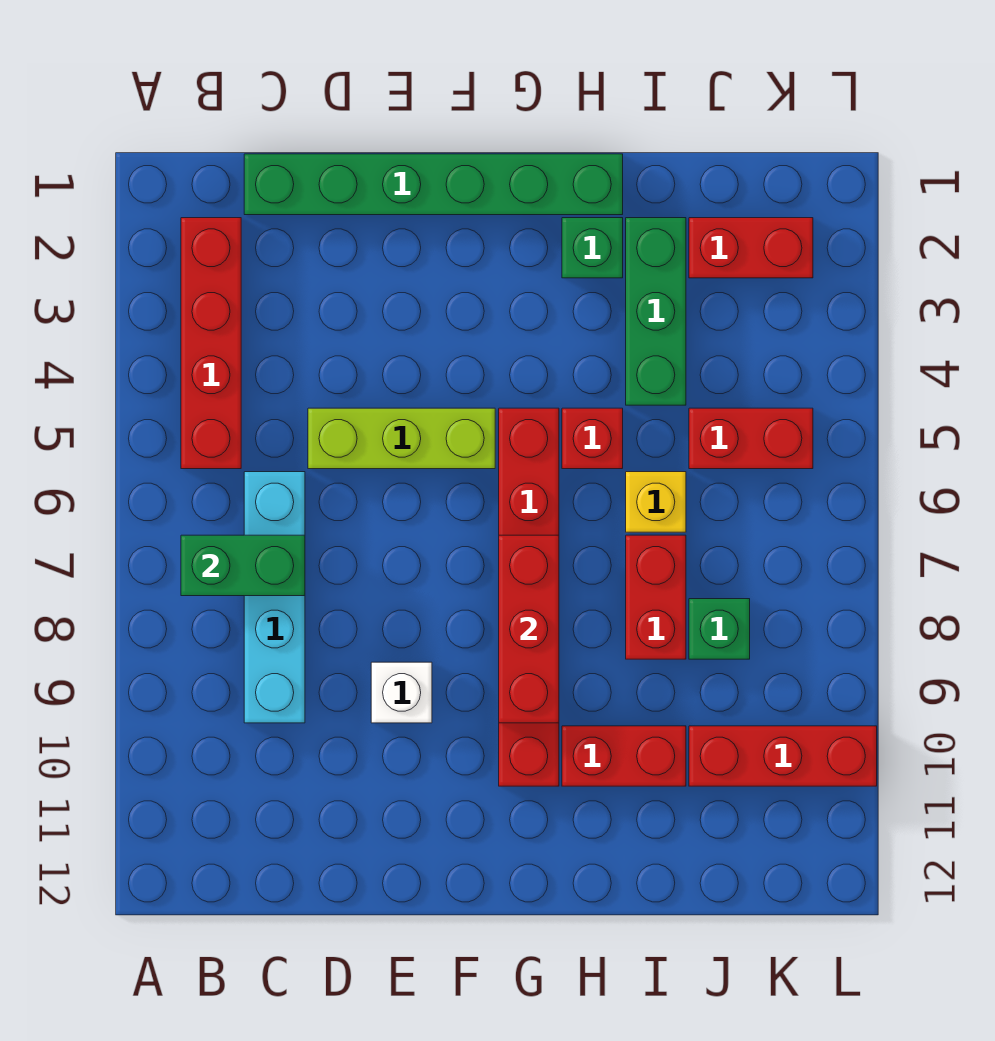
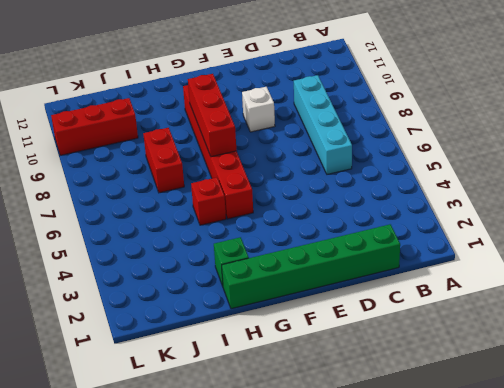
none -> red brick B2:B5 level 1
none -> lime brick D5:F5 level 1
none -> red brick H10:I10 level 1

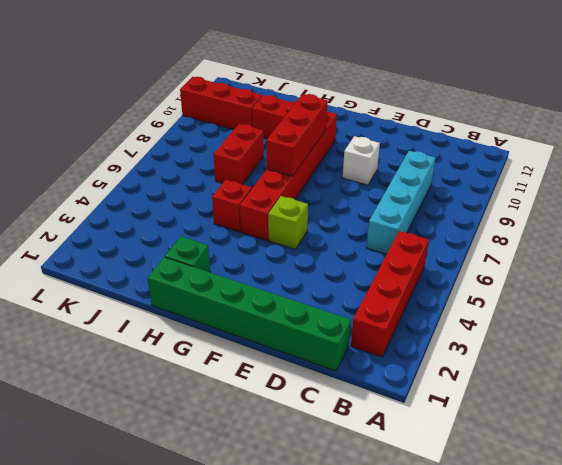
lime brick F5 level 1 -> lime brick D5:F5 level 1
none -> green brick I2:I4 level 1
none -> yellow brick I6 level 1
none -> red brick J2:K2 level 1

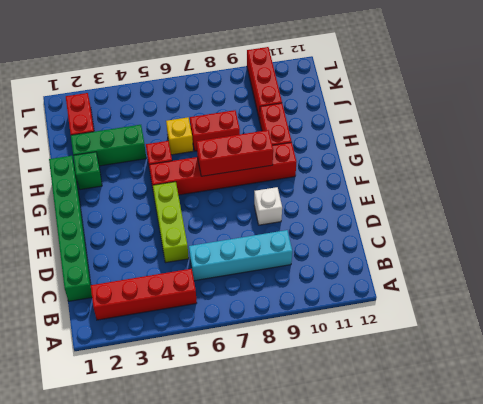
none -> red brick J5:K5 level 1
none -> green brick J8 level 1
none -> green brick B7:C7 level 2

